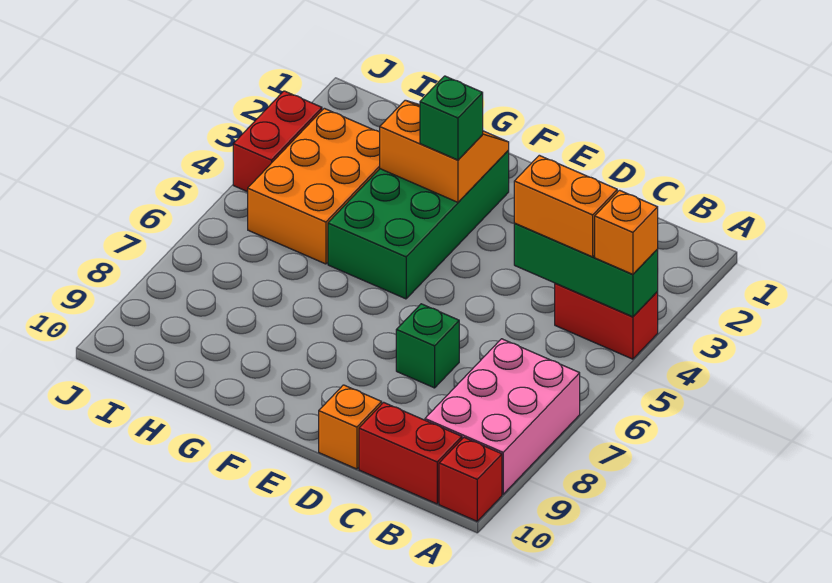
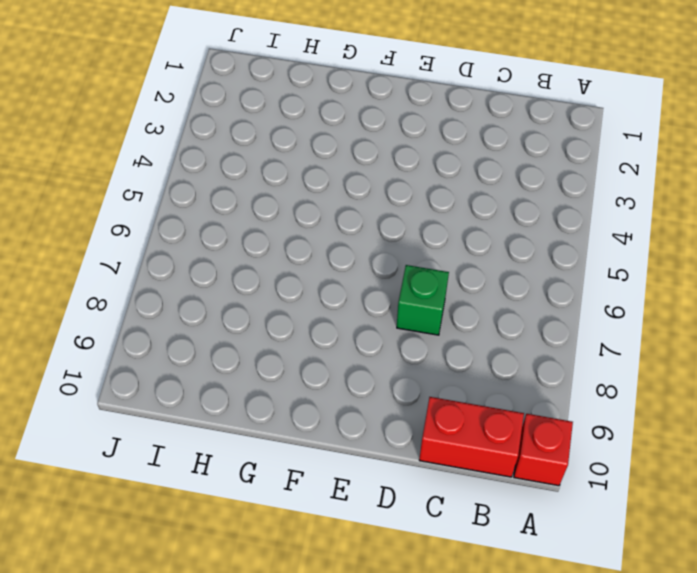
none -> red brick A4:B4 level 1
none -> pink brick A7:B9 level 1
none -> orange brick D10 level 1

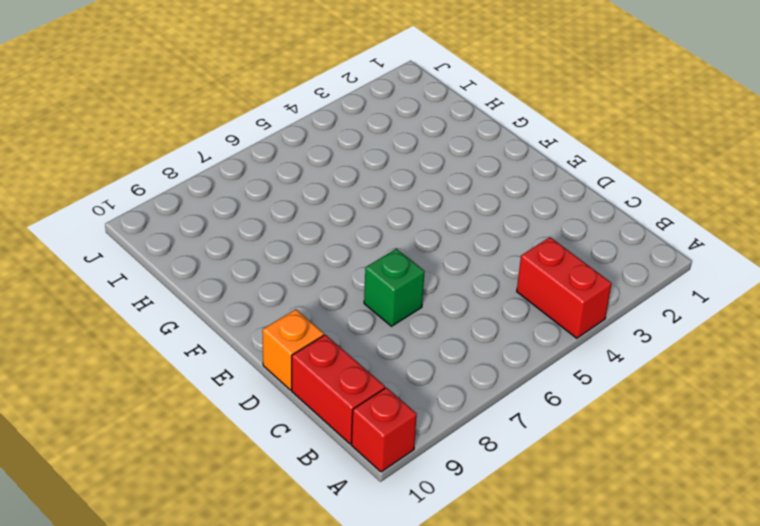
none -> pink brick A7:B9 level 1
none -> green brick F2:G5 level 1
none -> orange brick H3:I5 level 1

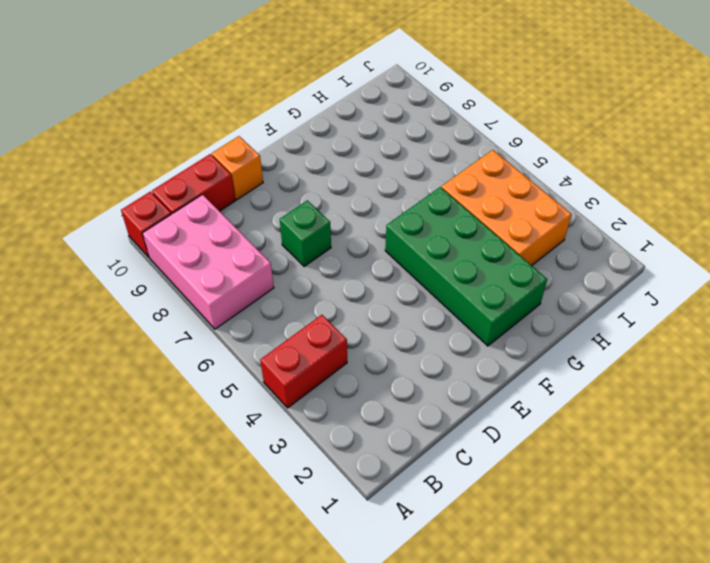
none -> red brick J3:J4 level 1
none -> green brick A4:C4 level 2
none -> orange slope F2:G3 level 2 top 3

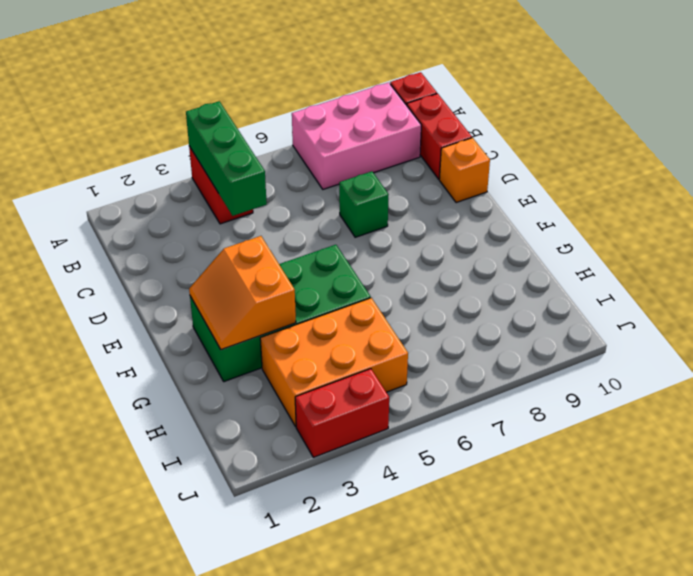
none -> orange brick A4 level 3
none -> orange brick B4:C4 level 3
none -> green brick F3 level 3

